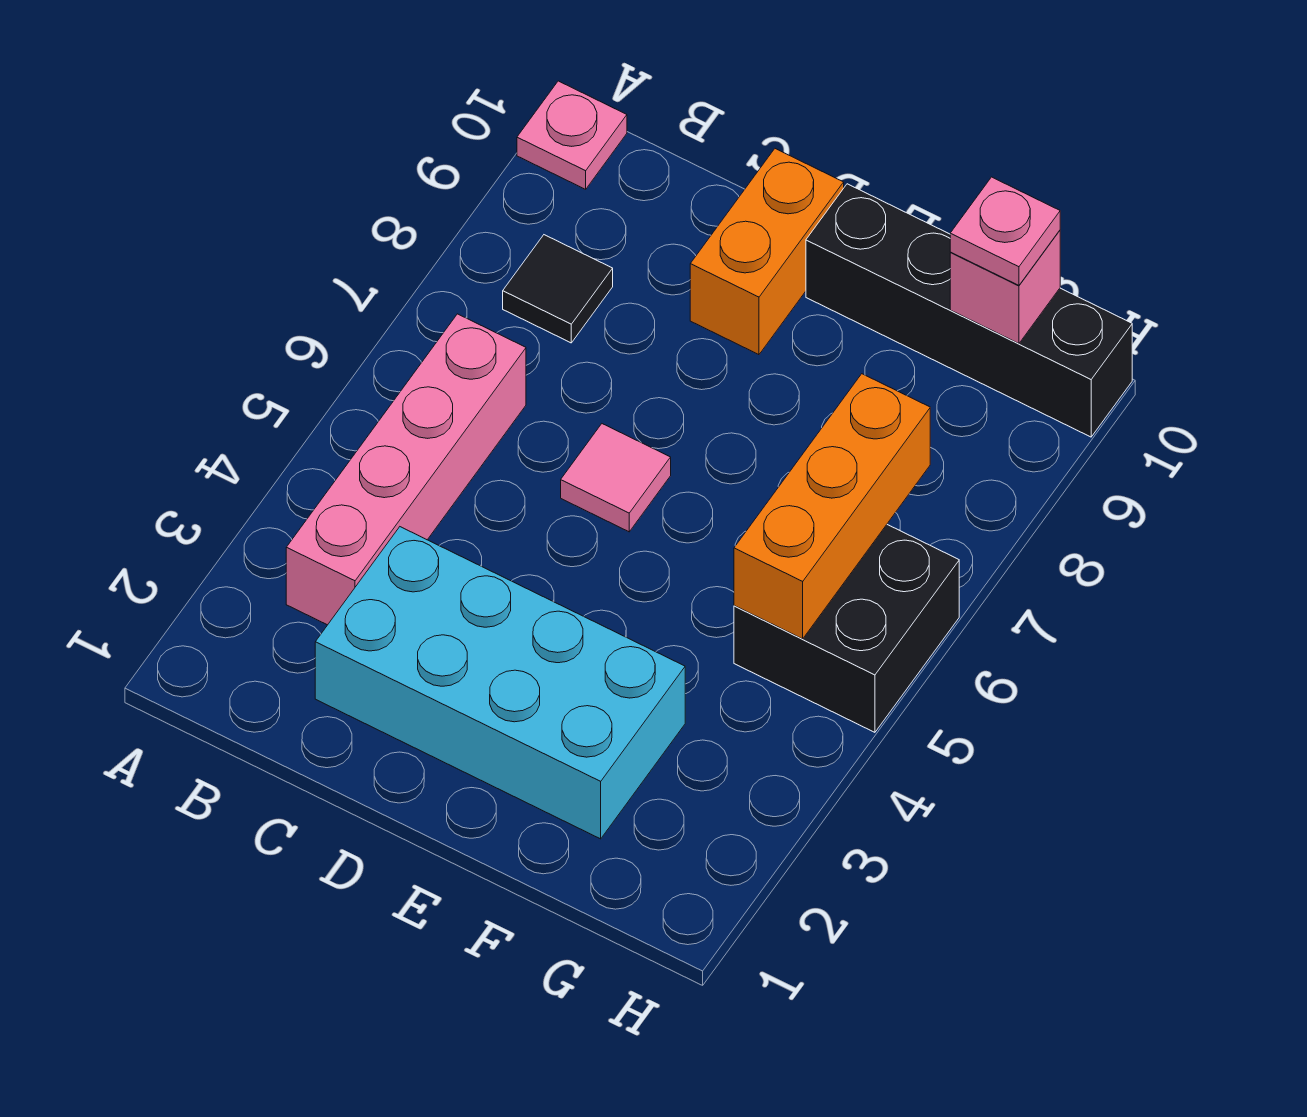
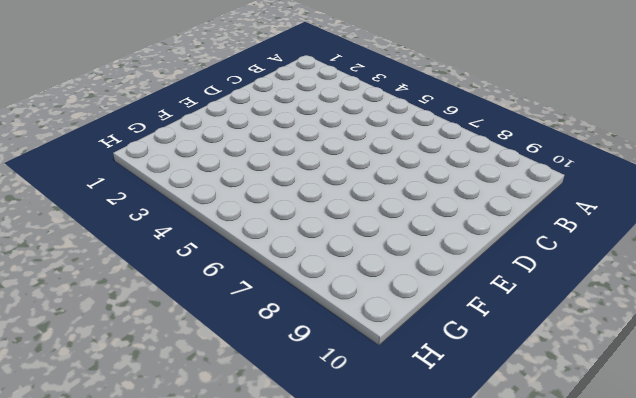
none -> pink plate A10 level 1
none -> pink brick B3:B6 level 1

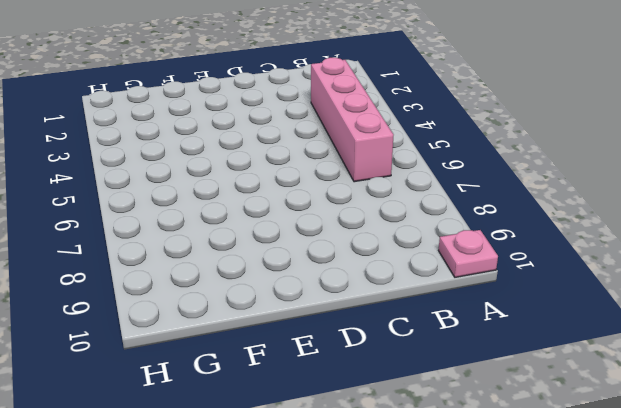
none -> black tile B8 level 1
none -> cyan brick C2:F3 level 1

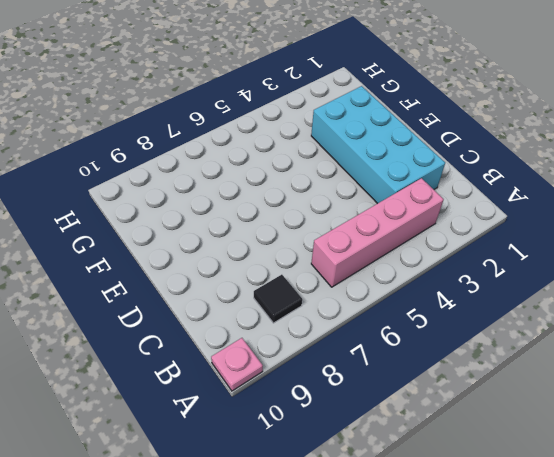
none -> pink tile D6 level 1
none -> orange brick D9:D10 level 1

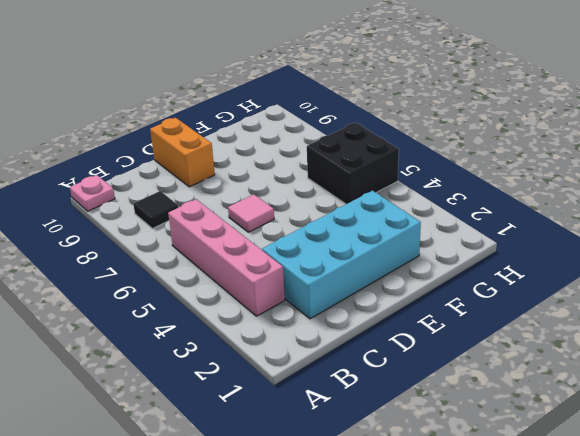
none -> black brick E10:H10 level 1
none -> orange brick G5:G7 level 2

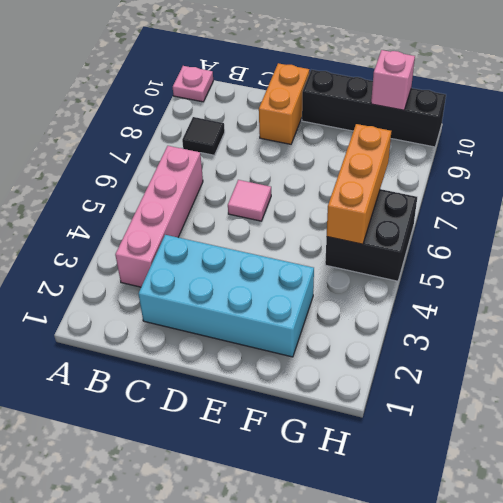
none -> pink plate G10 level 3

